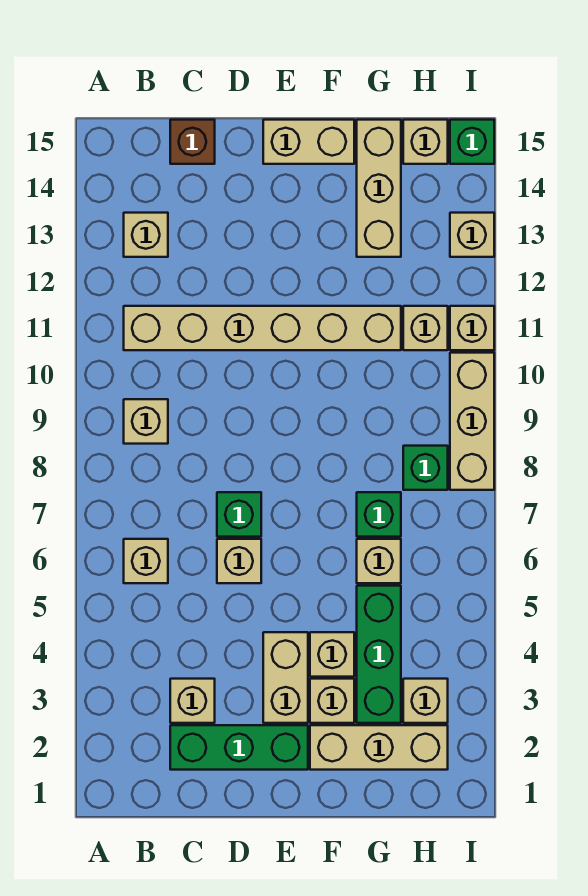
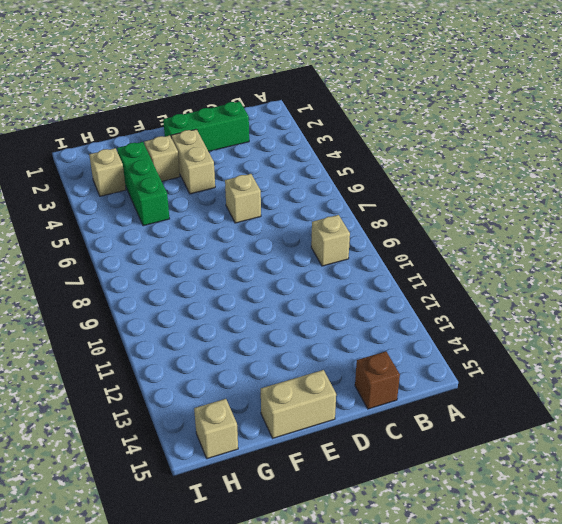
none -> tan brick B6 level 1
none -> tan brick B11:G11 level 1
none -> tan brick B13 level 1

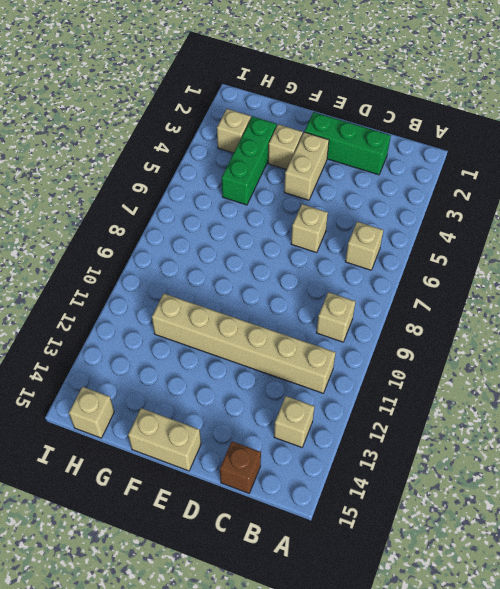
none -> tan brick C3 level 1
none -> green brick D7 level 1
none -> tan brick F2:H2 level 1

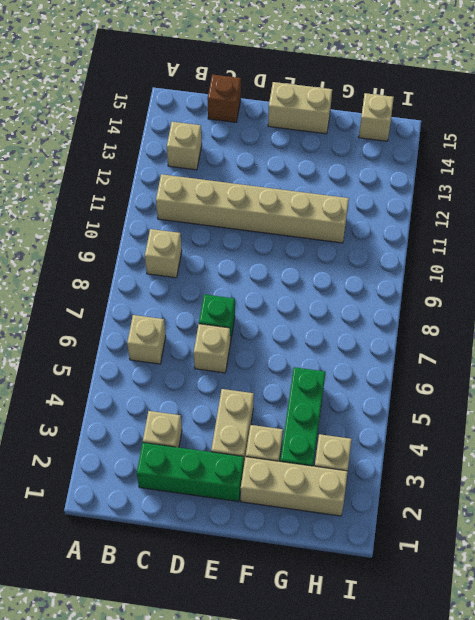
none -> tan brick F4 level 1
none -> tan brick G6 level 1
none -> green brick G7 level 1

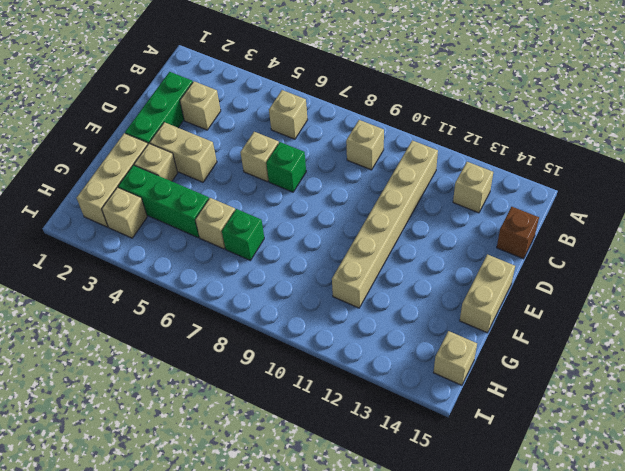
none -> tan brick F4 level 1
none -> tan brick G13:G15 level 1
none -> green brick H8 level 1

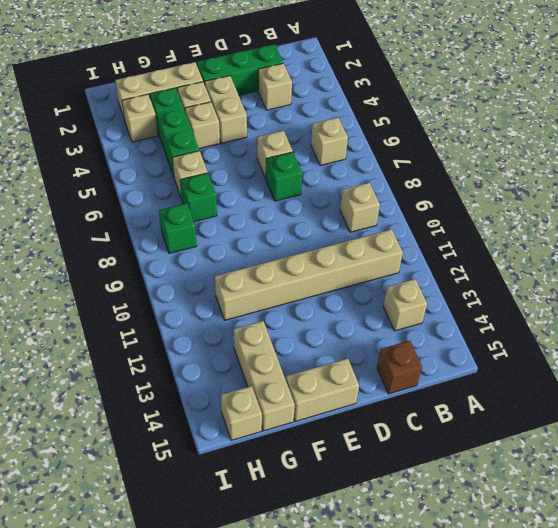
none -> tan brick H11 level 1
none -> tan brick I8:I10 level 1
none -> tan brick I11 level 1

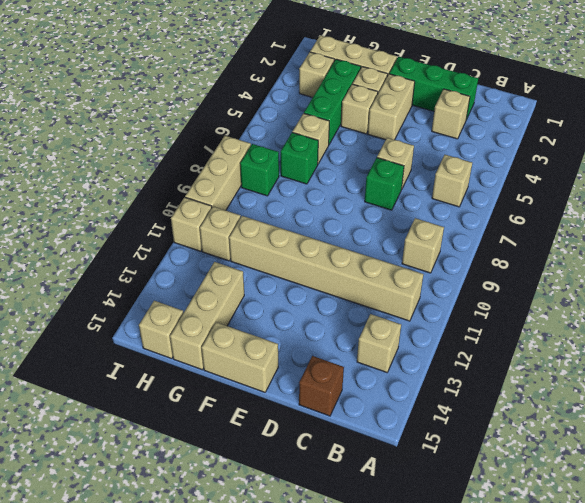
none -> tan brick I13 level 1
none -> green brick I15 level 1

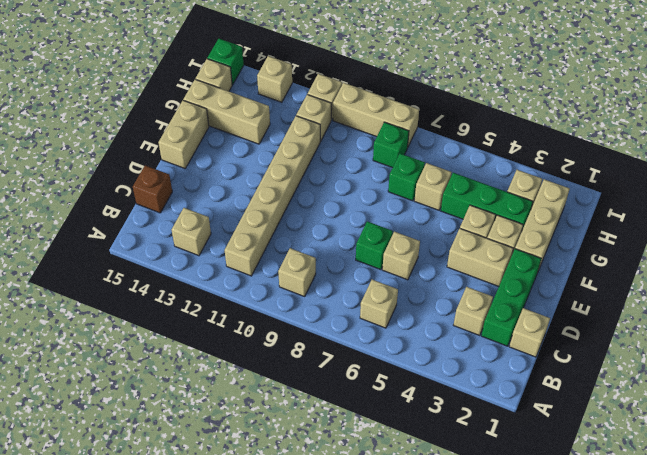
tan brick C1 level 1 -> none

